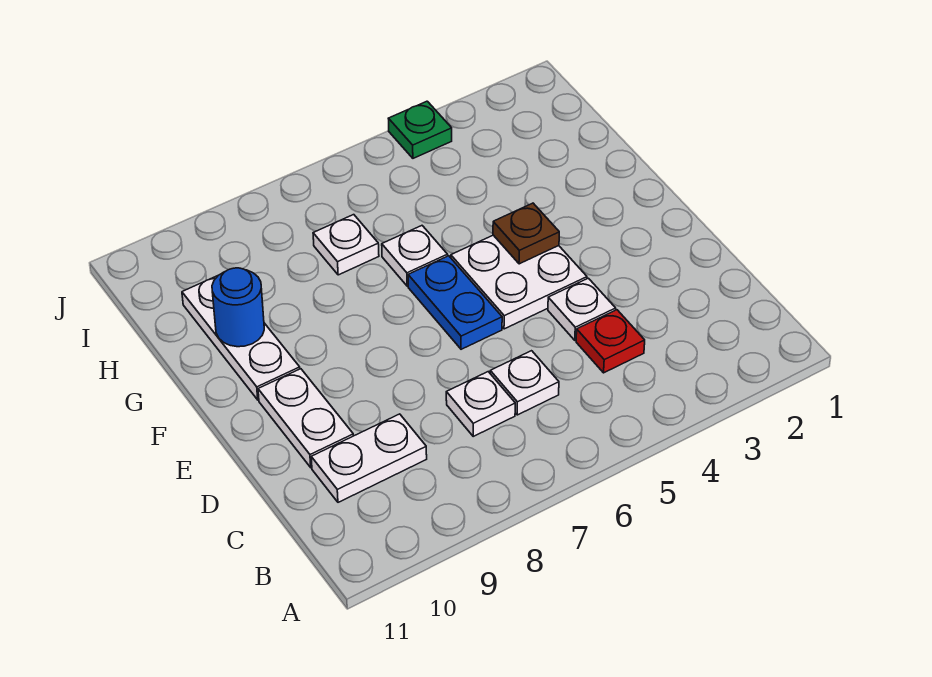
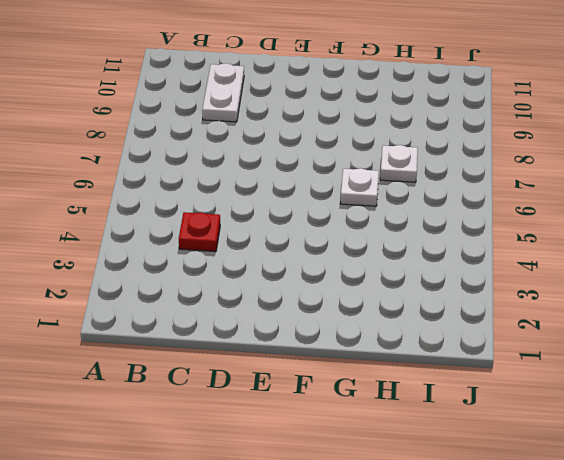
none -> white plate C6 level 1
none -> white plate C7 level 1
none -> white plate D4 level 1

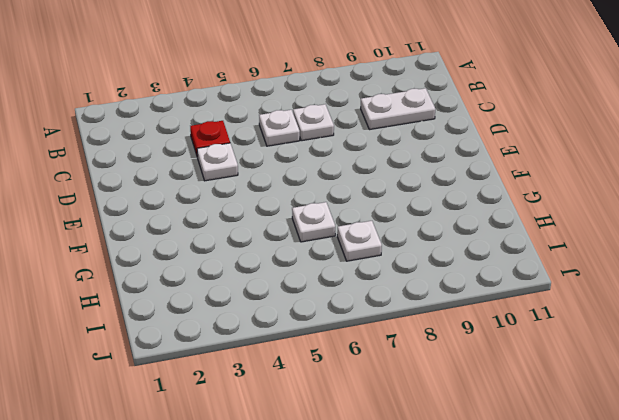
none -> white plate D10:E10 level 1
none -> white plate E4:F5 level 1
none -> blue plate E6:F6 level 1

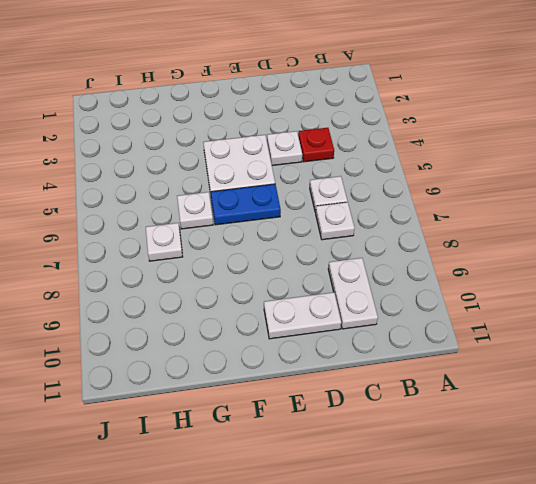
none -> white plate F10:H10 level 1
none -> green plate J4 level 1
none -> brown plate F4 level 2

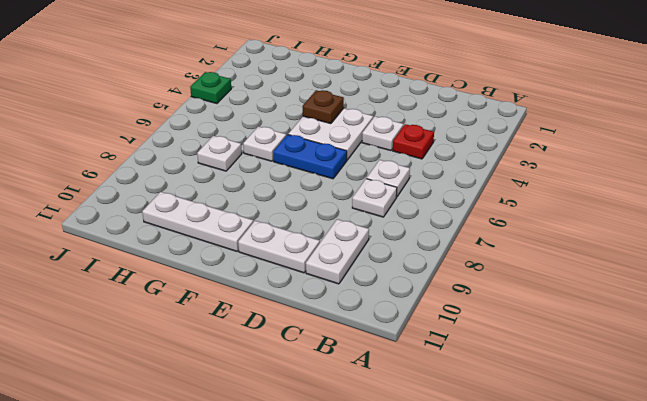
none -> blue round brick G10 level 2

